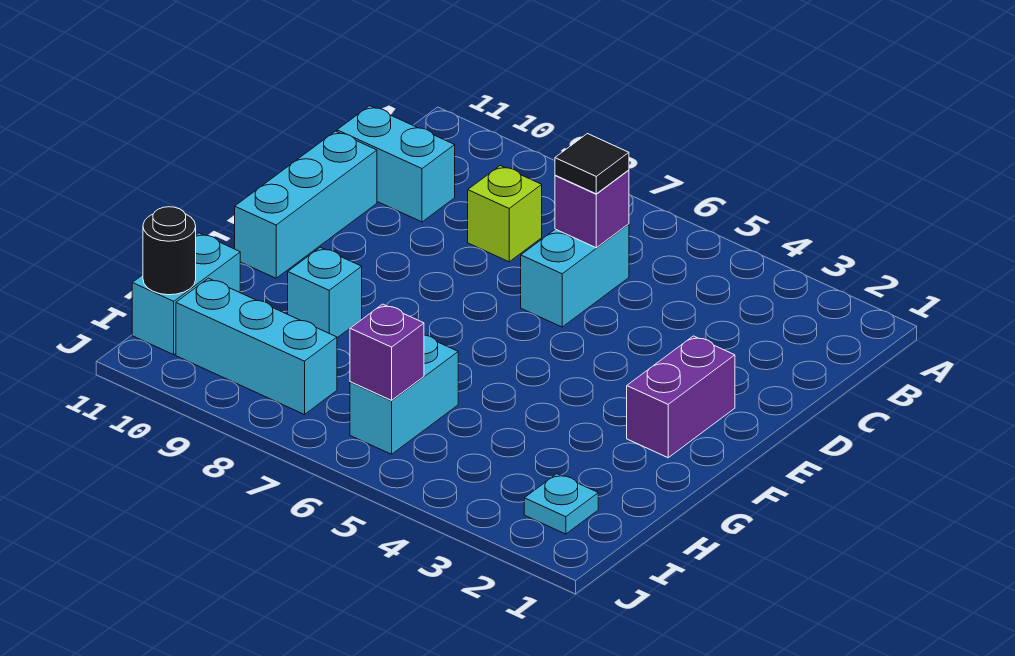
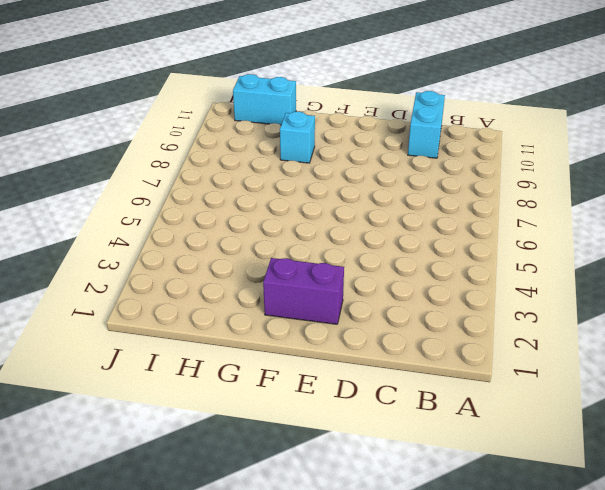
none -> cyan brick C6:D6 level 1
none -> lime brick C8 level 1
none -> cyan brick D11:F11 level 1

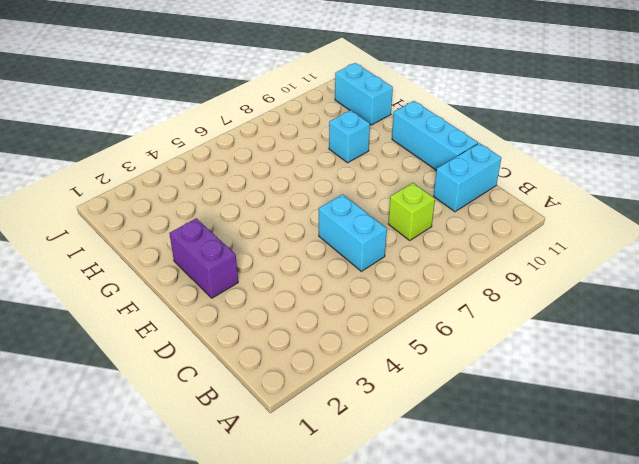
none -> cyan brick H6:I6 level 1
none -> cyan plate I2 level 1
none -> cyan brick I8:I10 level 1

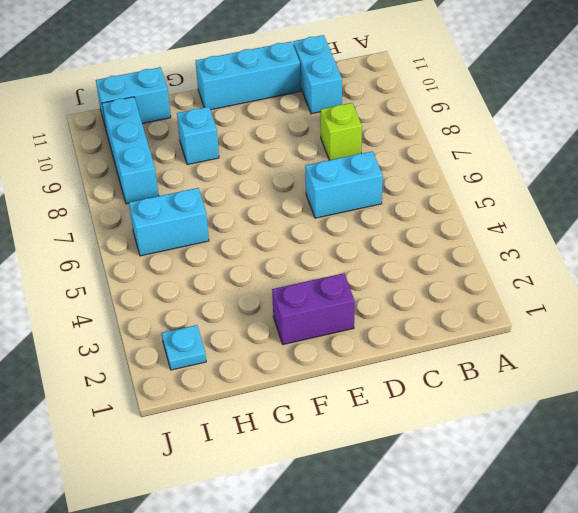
none -> purple brick C6 level 2
none -> purple brick I6 level 2
none -> black round brick I11 level 2

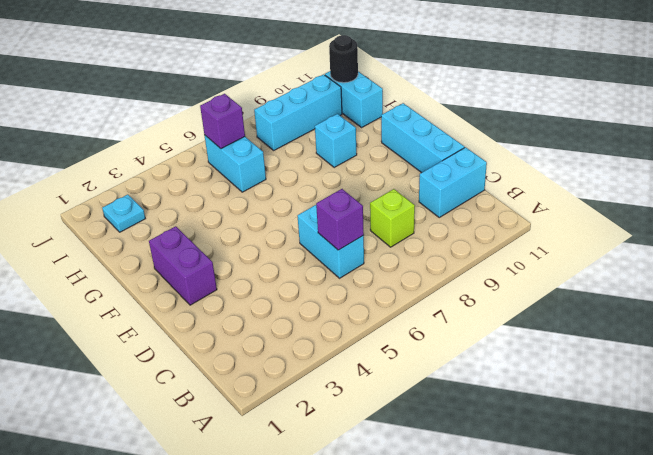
none -> black tile C6 level 3

